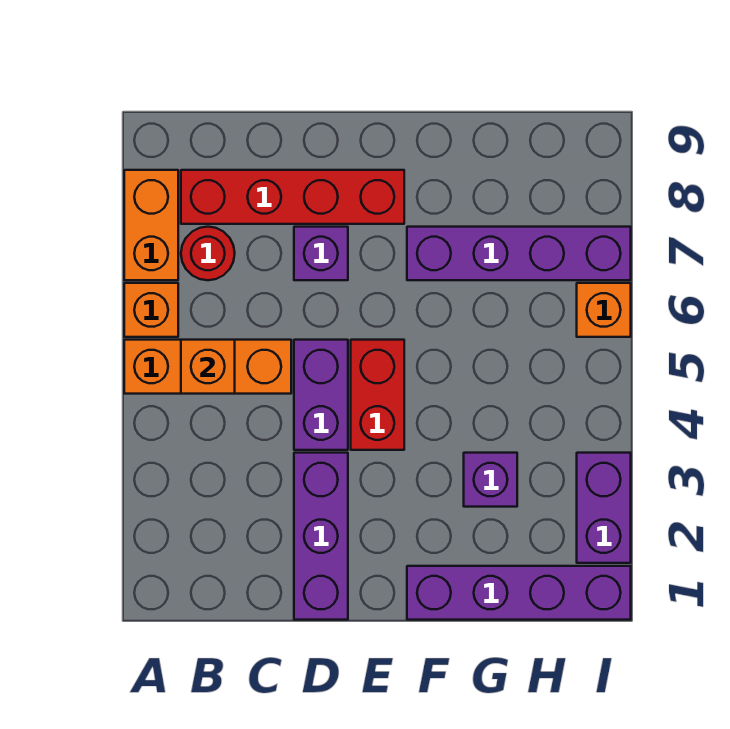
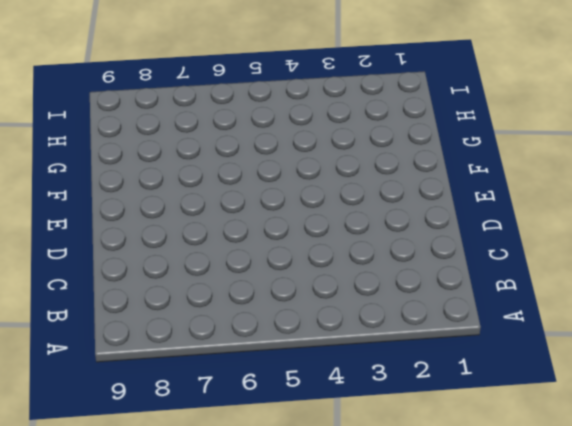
none -> orange brick A5:C5 level 1
none -> orange brick A6 level 1
none -> orange brick A7:A8 level 1

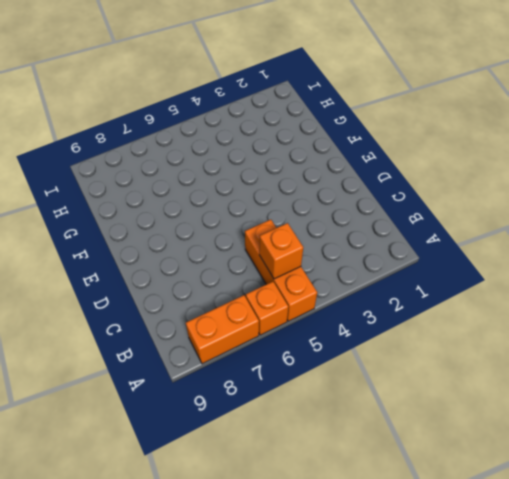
none -> red round brick B7 level 1
none -> red brick B8:E8 level 1
none -> purple brick D1:D3 level 1

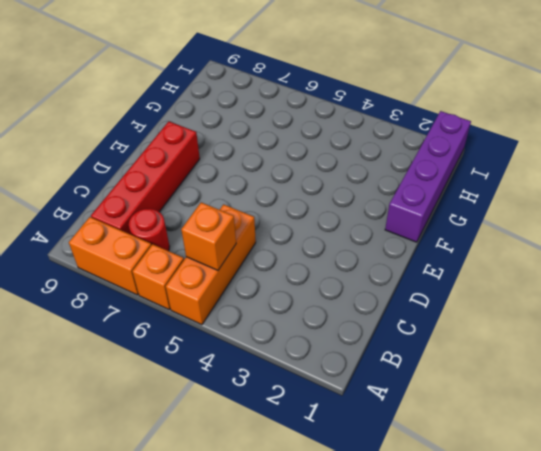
none -> purple brick D1:D3 level 1
none -> purple brick D4:D5 level 1
none -> purple brick D7 level 1

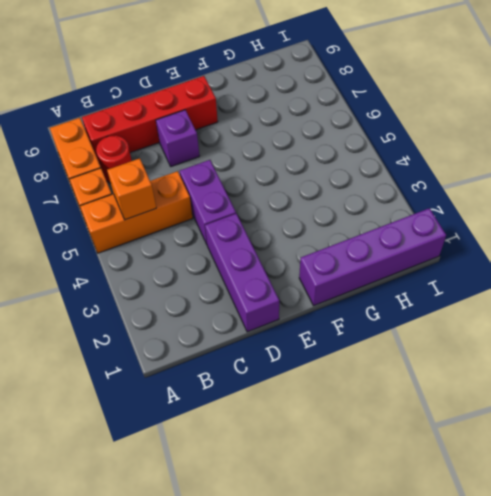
none -> red brick E4:E5 level 1
none -> purple brick F7:I7 level 1
none -> purple brick G3 level 1

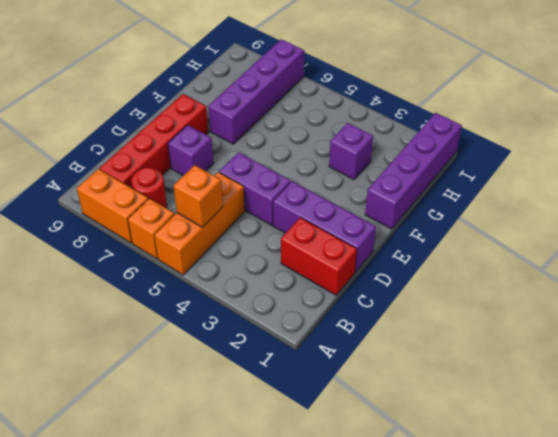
red brick C1:C2 level 1 -> red brick E4:E5 level 1
none -> purple brick I2:I3 level 1
none -> orange brick I6 level 1

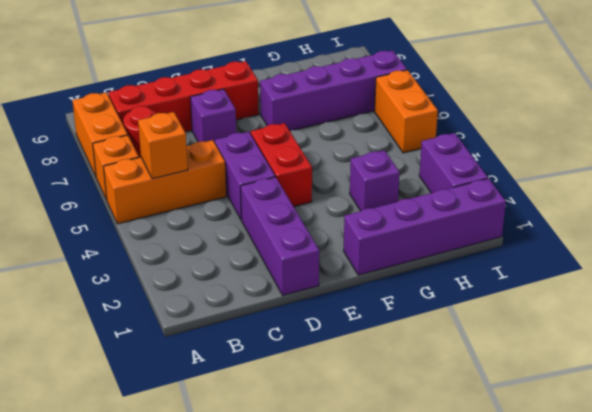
orange brick I5:I6 level 1 -> orange brick I6 level 1

